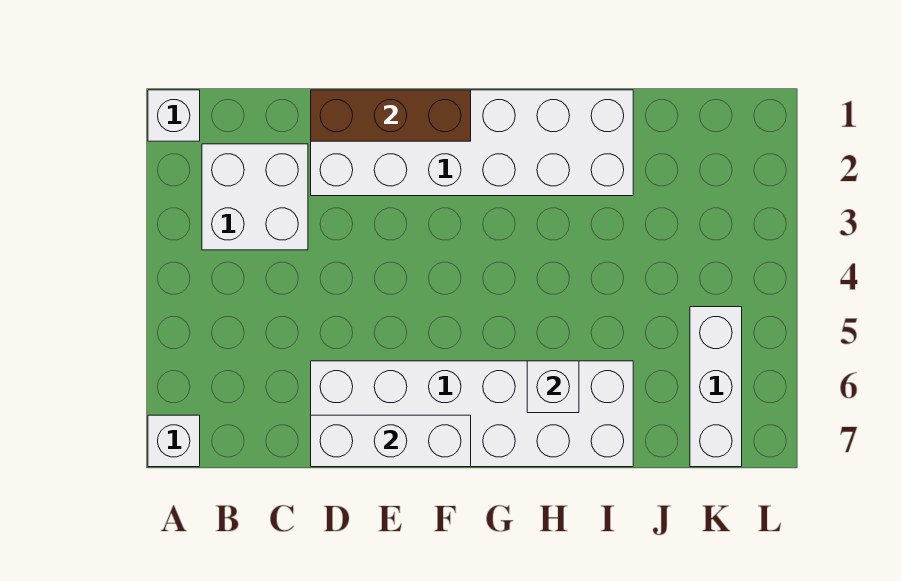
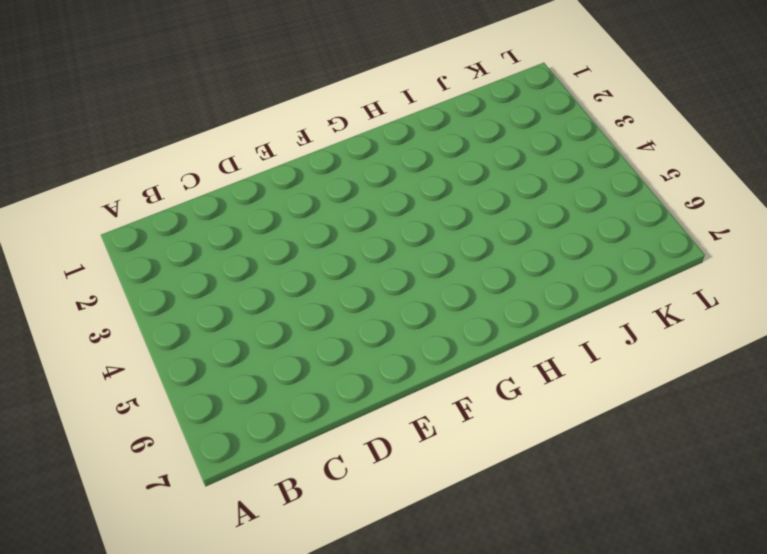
none -> white brick A1 level 1
none -> white brick A7 level 1

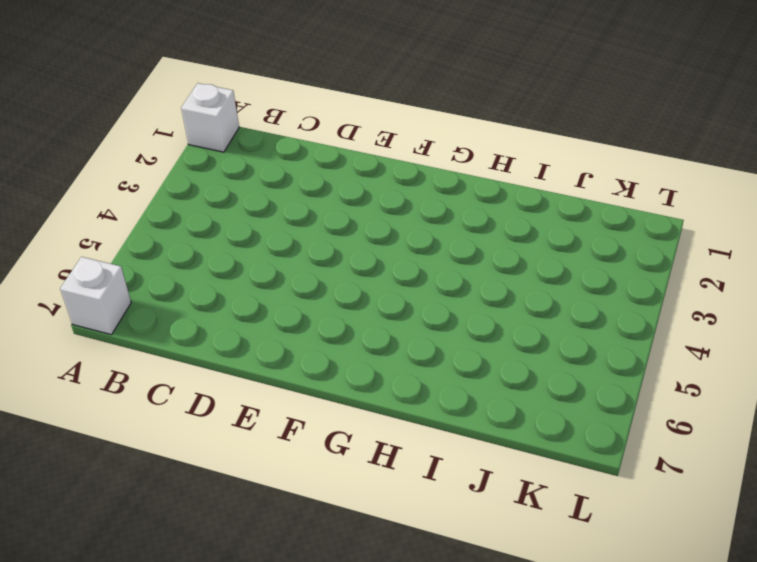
none -> white brick B2:C3 level 1
none -> white brick D1:I2 level 1

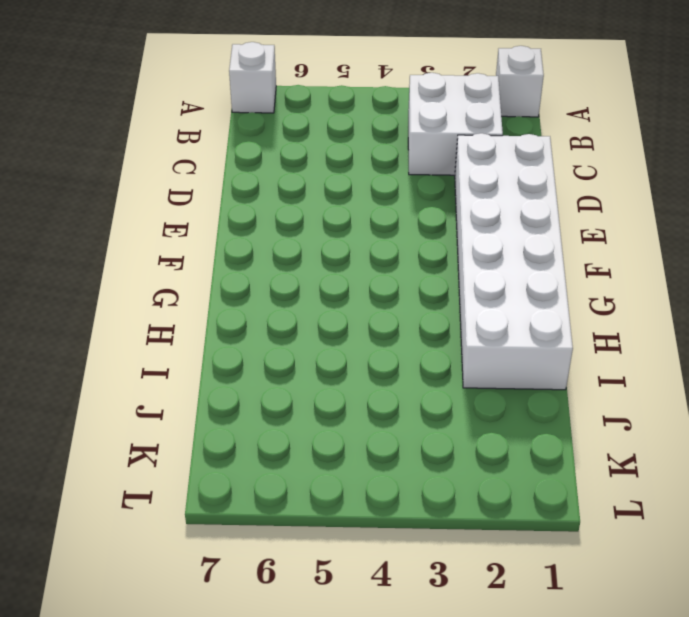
none -> white brick D6:I7 level 1
none -> white brick K5:K7 level 1

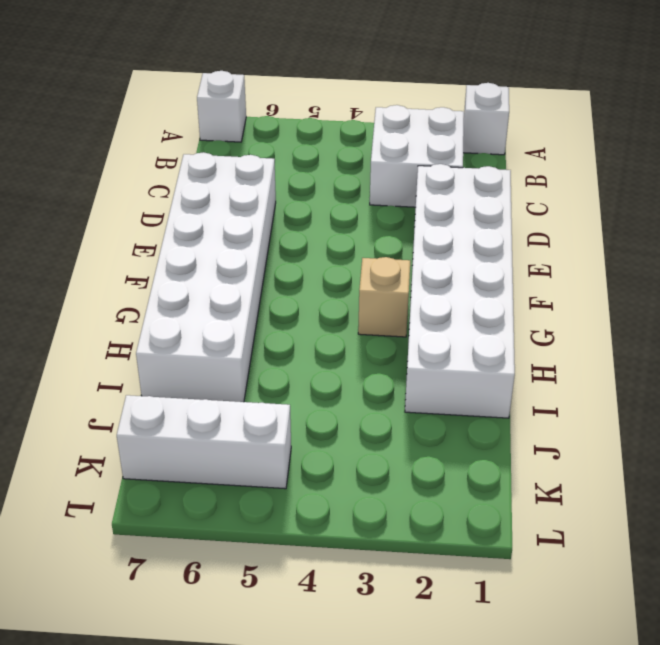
tan brick G3 level 1 -> none
none -> brown brick D1:F1 level 2
none -> white brick D7:F7 level 2

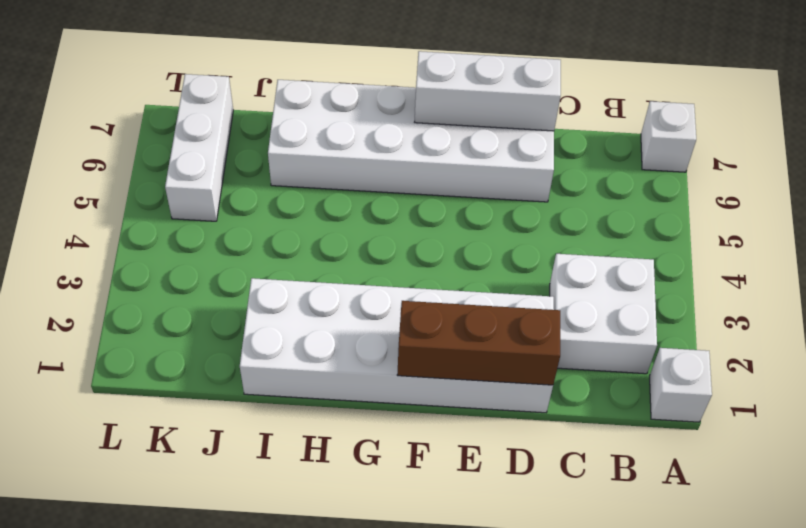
none -> white brick H6 level 2

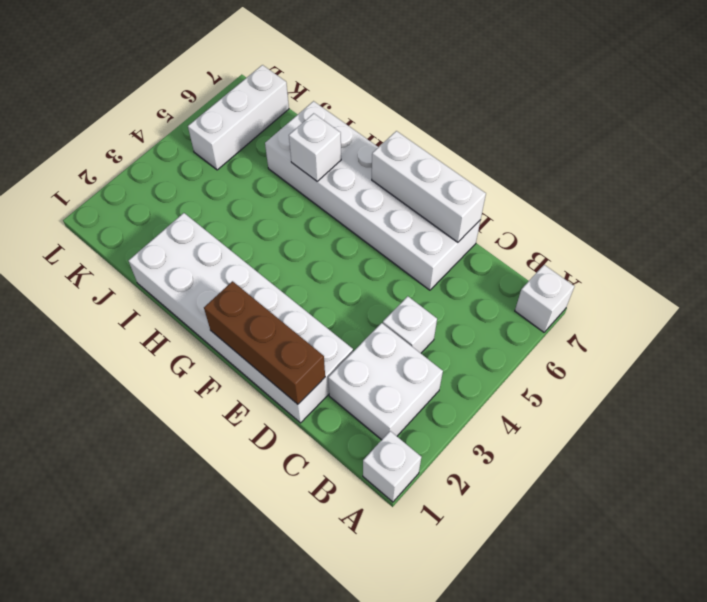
white brick C4 level 1 -> none

